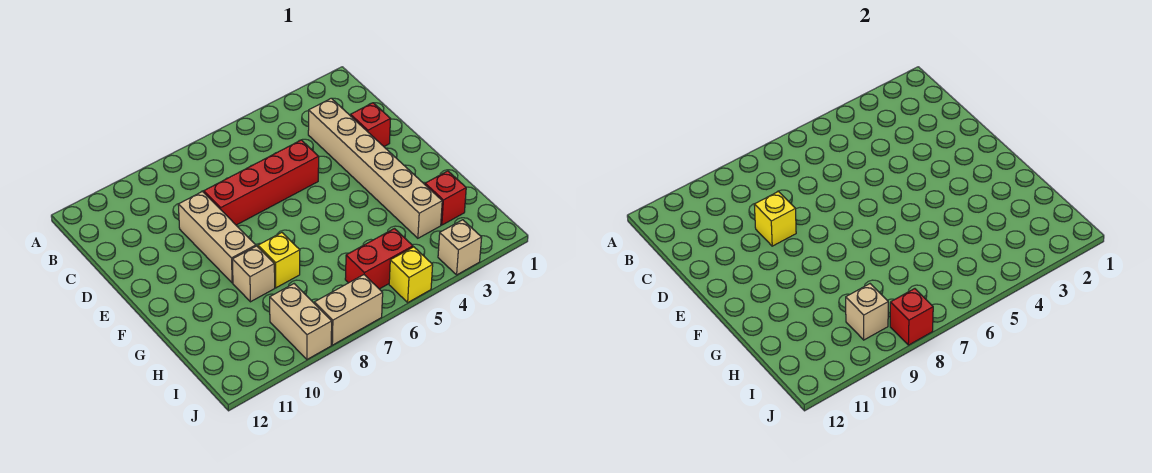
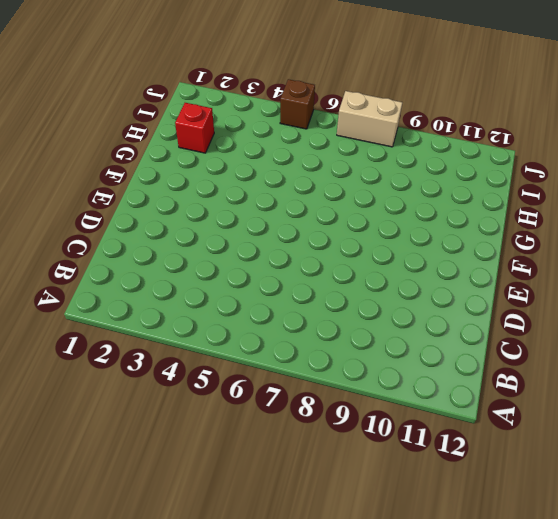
brown brick J5 level 1 -> yellow brick J5 level 1
none -> tan brick C3:H3 level 1
none -> red brick D2 level 1
none -> red brick D5:D8 level 1

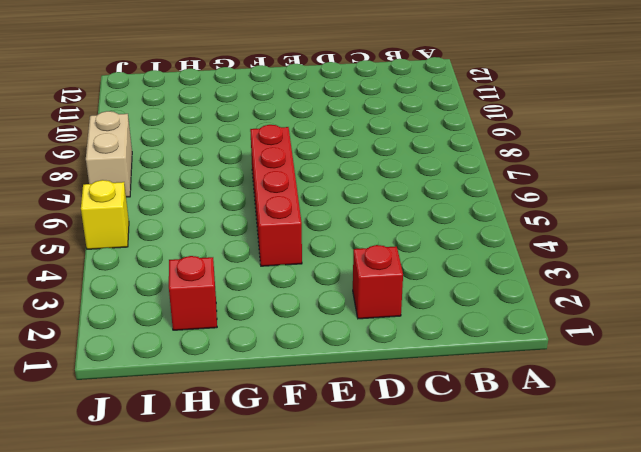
red brick F4:F7 level 1 -> red brick D5:D8 level 1
none -> tan brick C3:H3 level 1
none -> tan brick D9:F9 level 1
none -> yellow brick G8 level 1

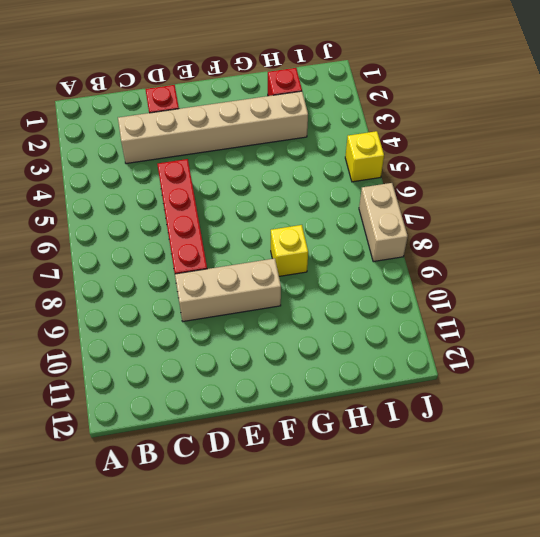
none -> tan brick G9 level 1
none -> red brick I5:I6 level 1
none -> tan brick I9:J9 level 1

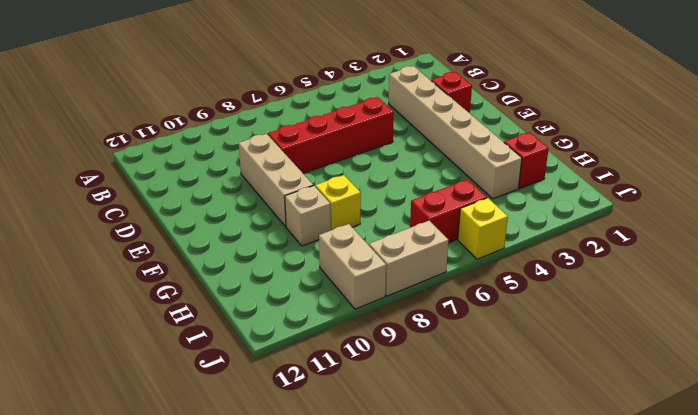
none -> tan brick J3 level 1
none -> yellow brick D9 level 2
none -> tan brick I9 level 2

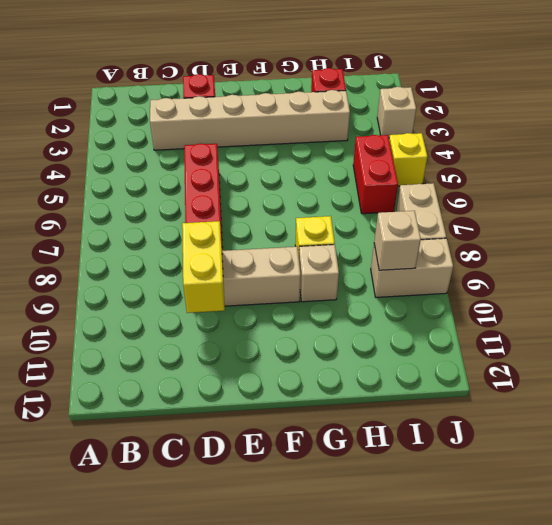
yellow brick D9:D10 level 2 -> yellow brick D9 level 2
none -> red brick J8 level 2

